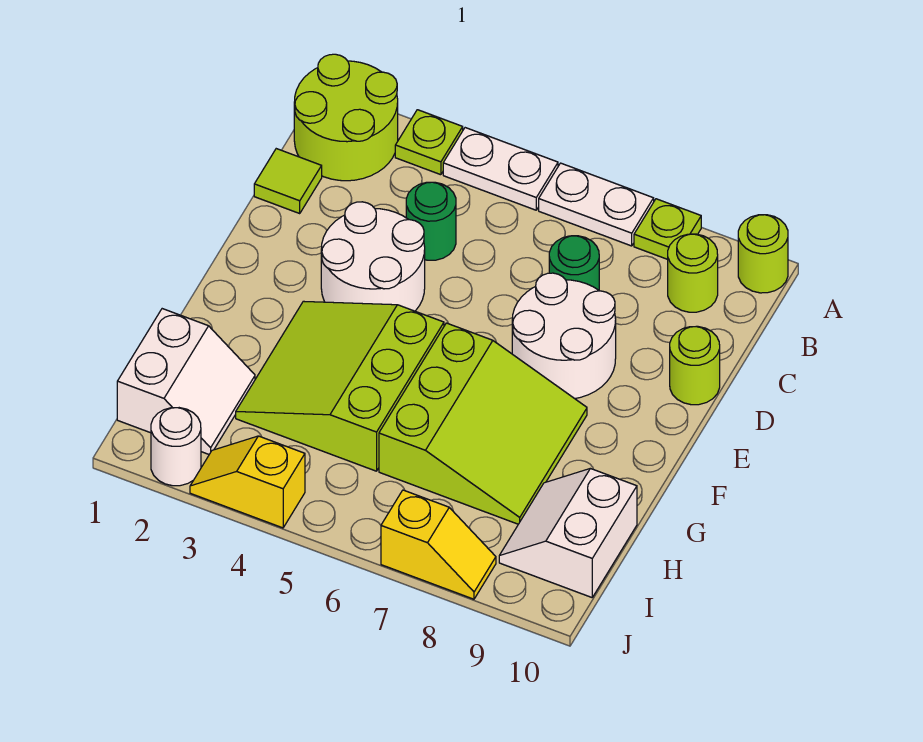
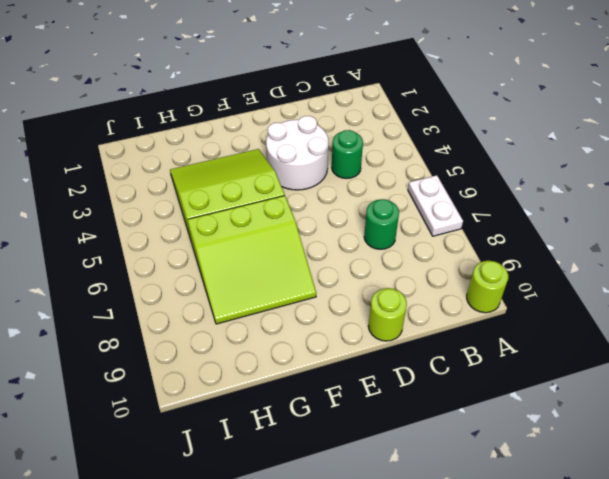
none -> lime round brick A1:B2 level 1
none -> lime plate A3 level 1
none -> white plate A4:A5 level 1

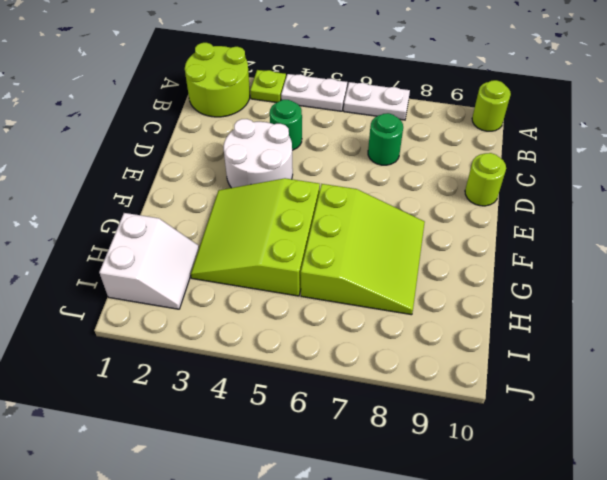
none -> lime plate A8 level 1
none -> lime round brick B9 level 1
none -> lime tile C1 level 1

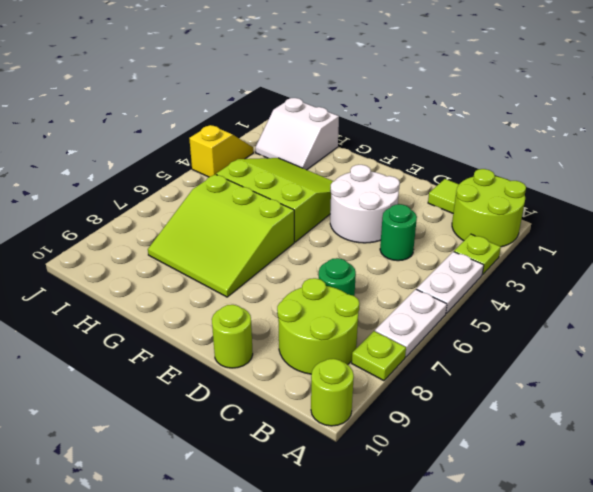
lime round brick B8:C9 level 1 -> lime round brick B9 level 1
none -> white round brick D7:E8 level 1
none -> white slope H9:I10 level 1 top 10
none -> white round brick J2 level 1

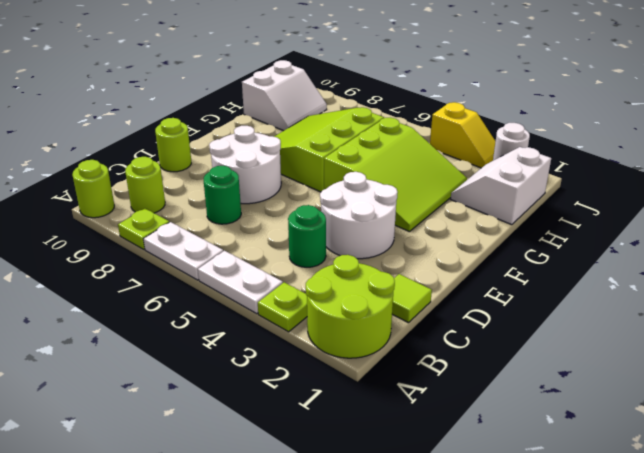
none -> yellow slope J7:J8 level 1 top 7

